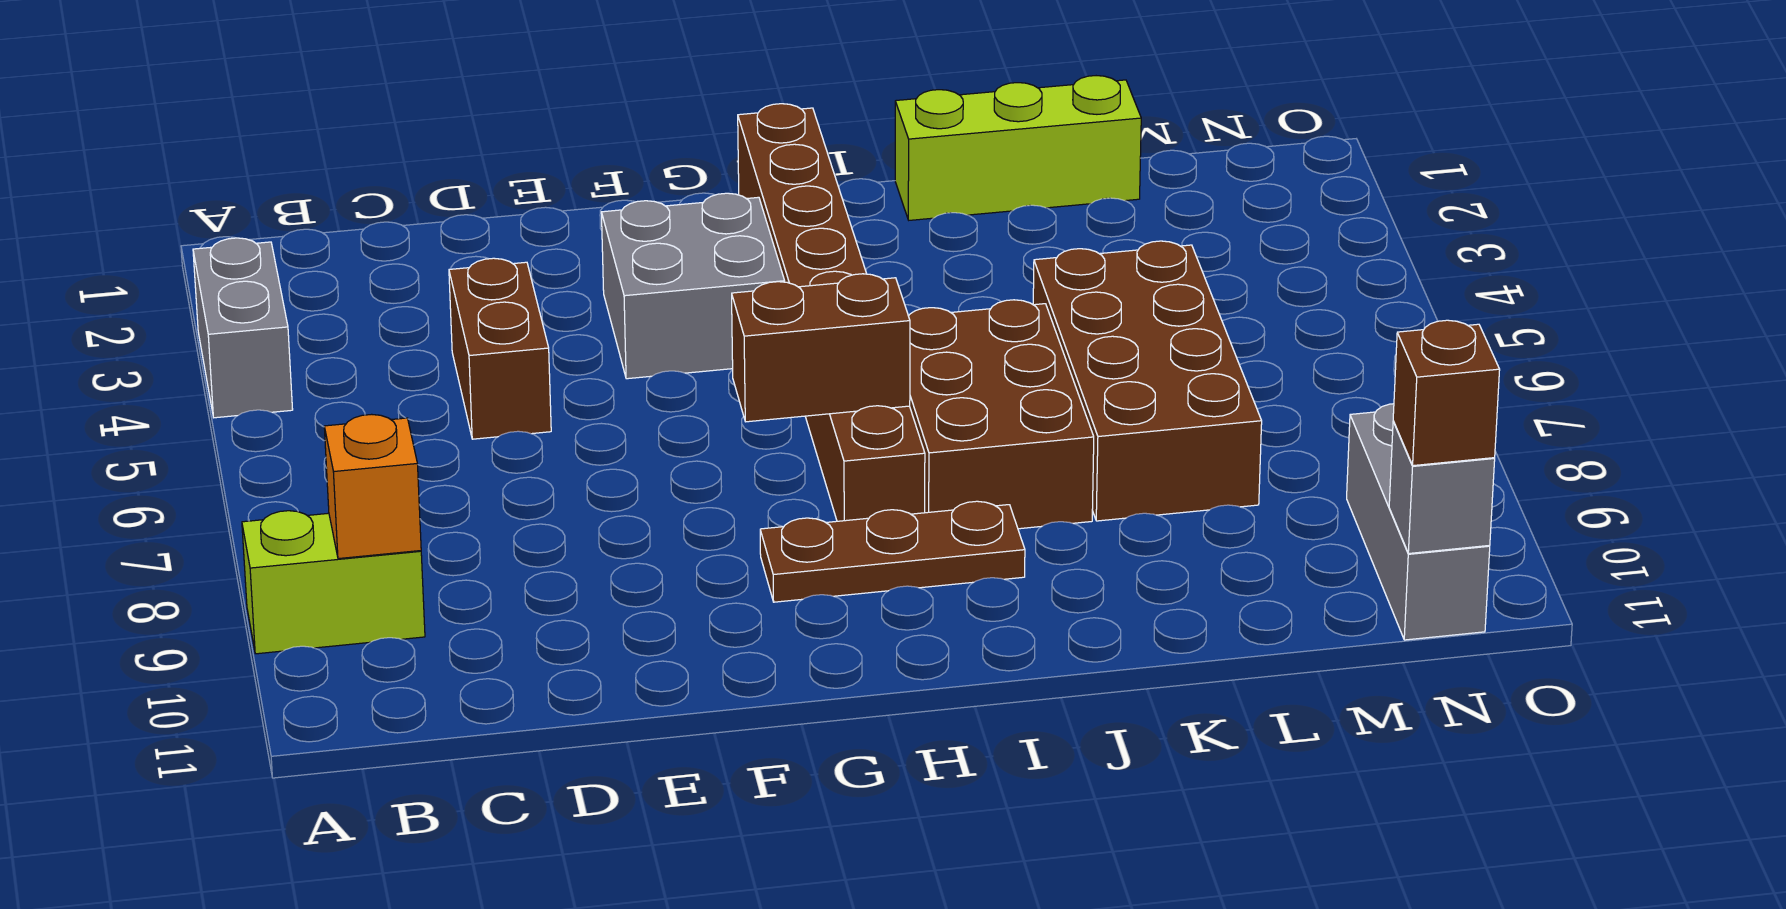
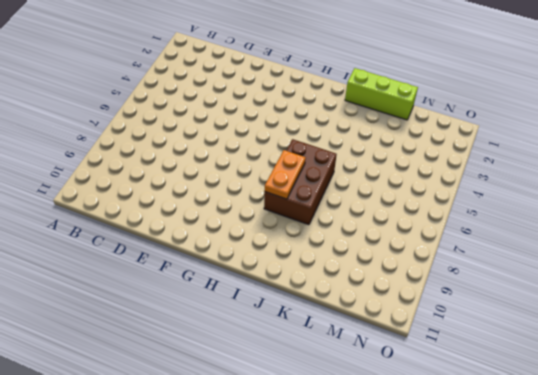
orange plate I7:I8 level 2 -> none
none -> grey brick A3:A4 level 1
none -> lime brick A9:B9 level 1
none -> brown brick D4:D5 level 1

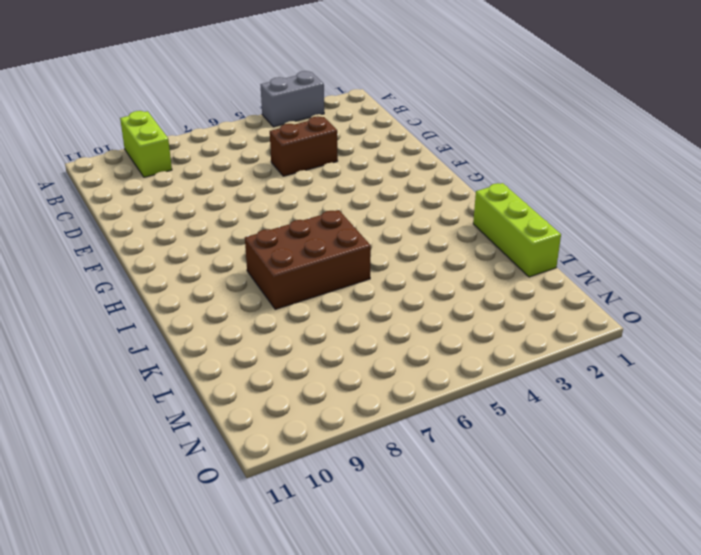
none -> grey brick F3:G4 level 1
none -> brown plate G9:I9 level 1
none -> brown brick H1:H8 level 1

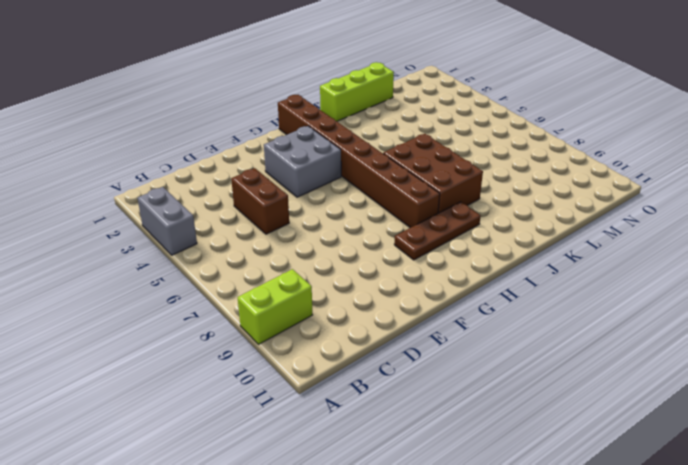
none -> brown brick K5:L8 level 1
none -> grey brick N9:N11 level 1
none -> orange brick B9 level 2

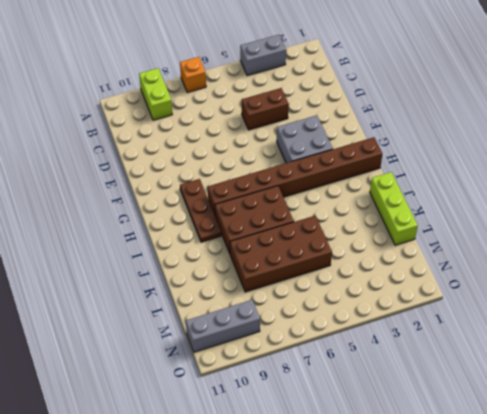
orange brick A7 level 1 -> orange brick B9 level 2
none -> brown brick G7:H7 level 2
none -> grey brick N11 level 2
none -> brown brick N11 level 3

